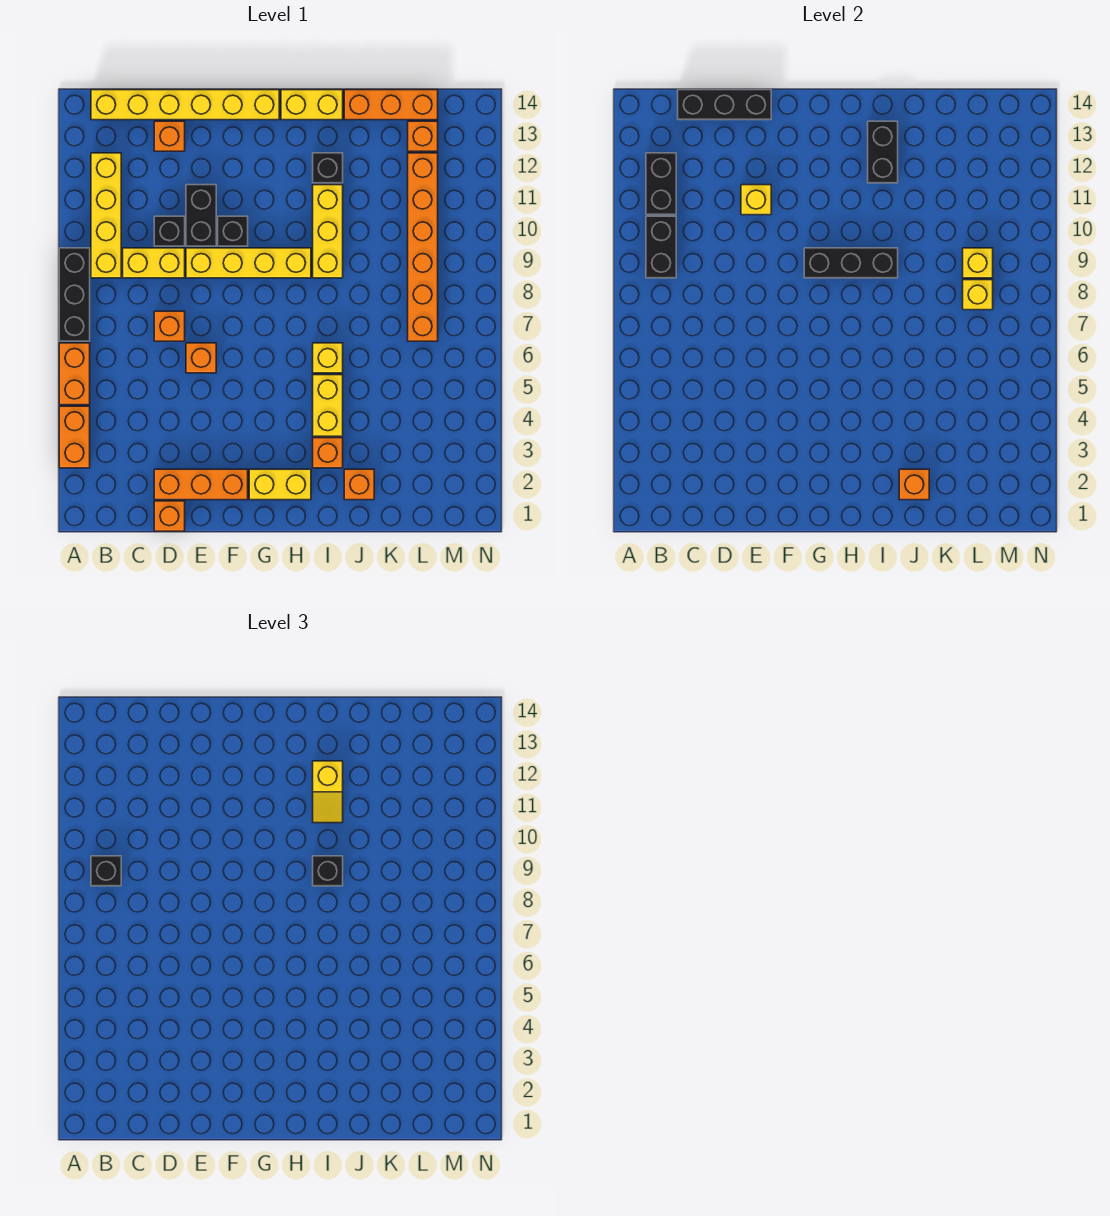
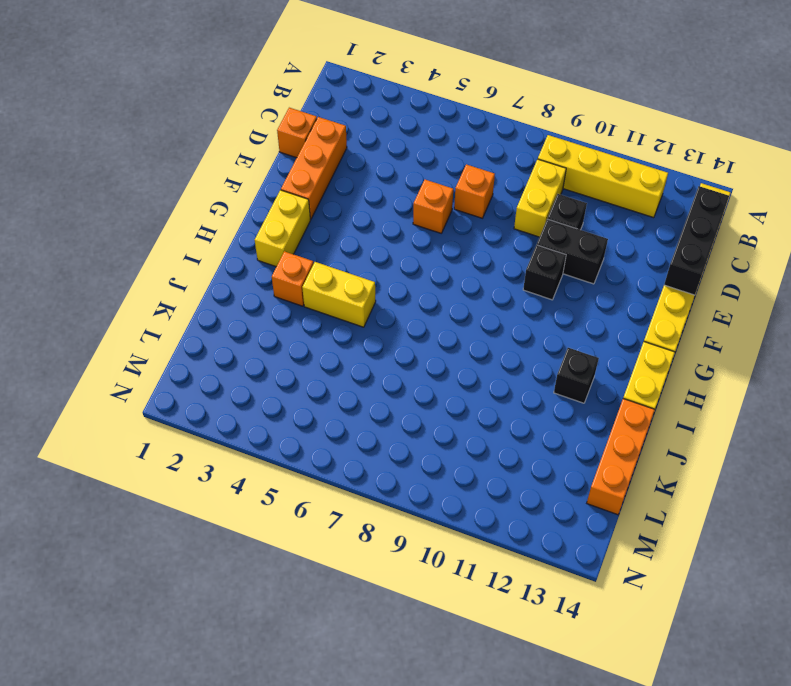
none -> orange brick A3:A4 level 1
none -> orange brick A5:A6 level 1
none -> black brick A7:A9 level 1
none -> orange brick D13 level 1

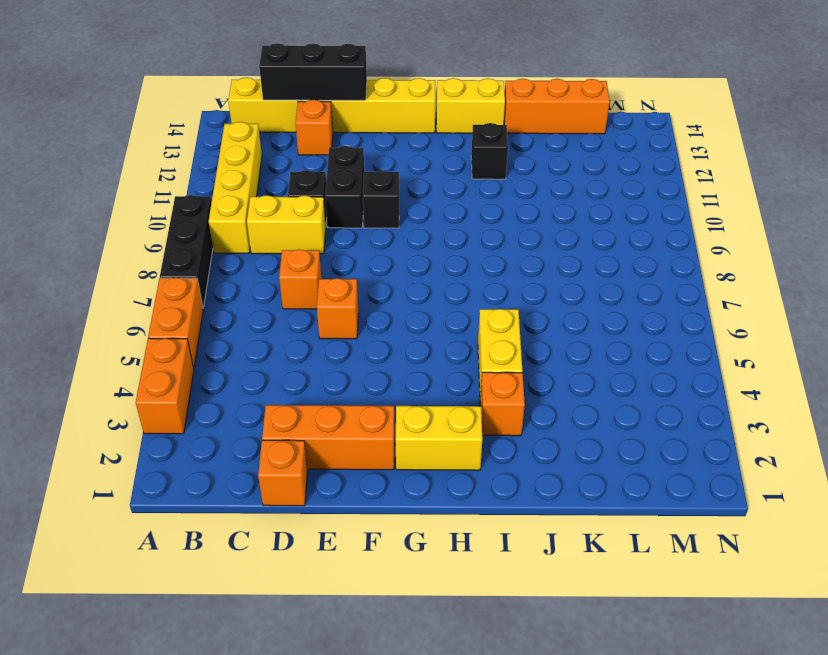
none -> yellow brick E9:H9 level 1
none -> yellow brick I6 level 1
none -> yellow brick I9:I11 level 1
none -> orange brick J2 level 1

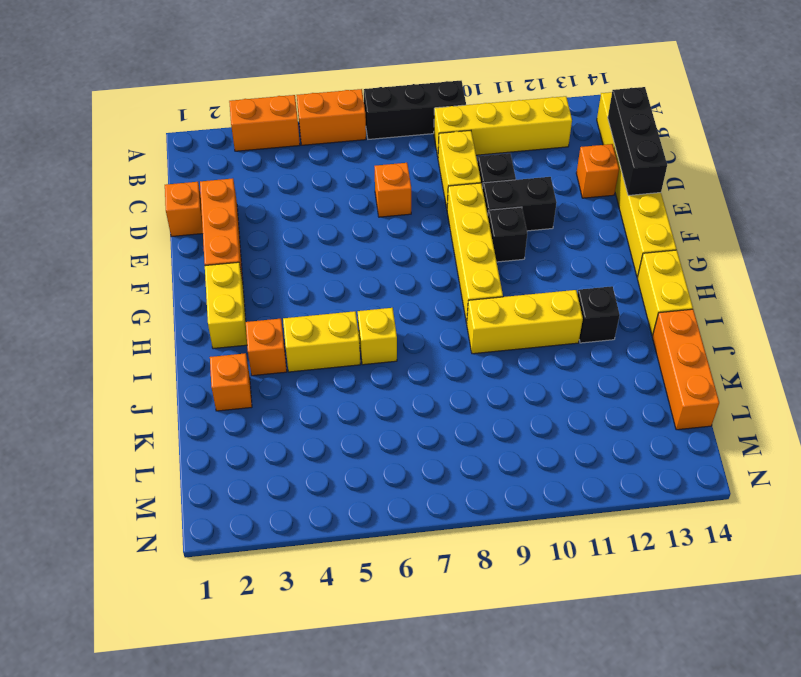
none -> orange brick E6 level 1
none -> orange brick L7:L12 level 1
none -> orange brick L13 level 1
none -> black brick B9:B10 level 2

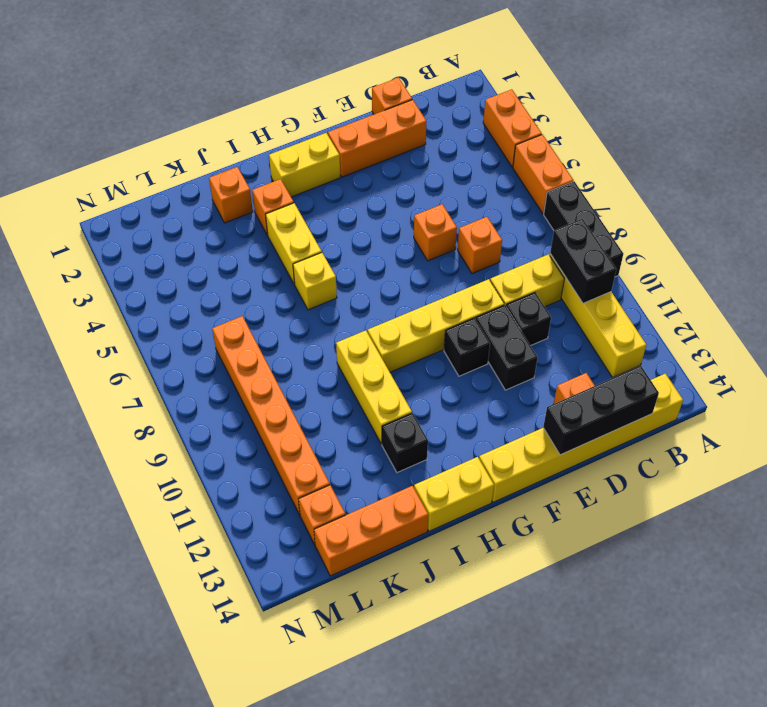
none -> black brick B11:B12 level 2
none -> yellow brick E11 level 2
none -> black brick G9:I9 level 2
none -> black brick I12:I13 level 2

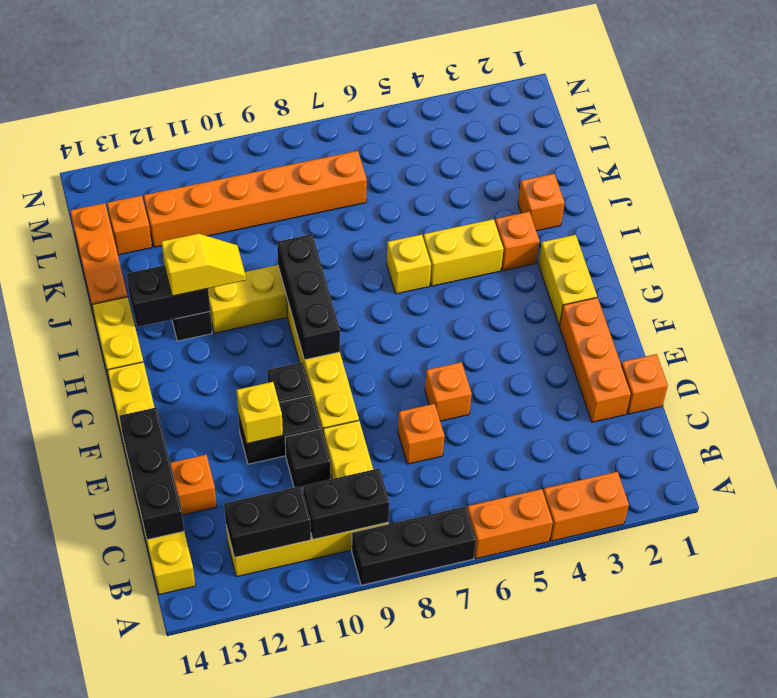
none -> orange brick J2 level 2
none -> yellow brick L8 level 2
none -> yellow brick L9 level 2
none -> black brick B9 level 3

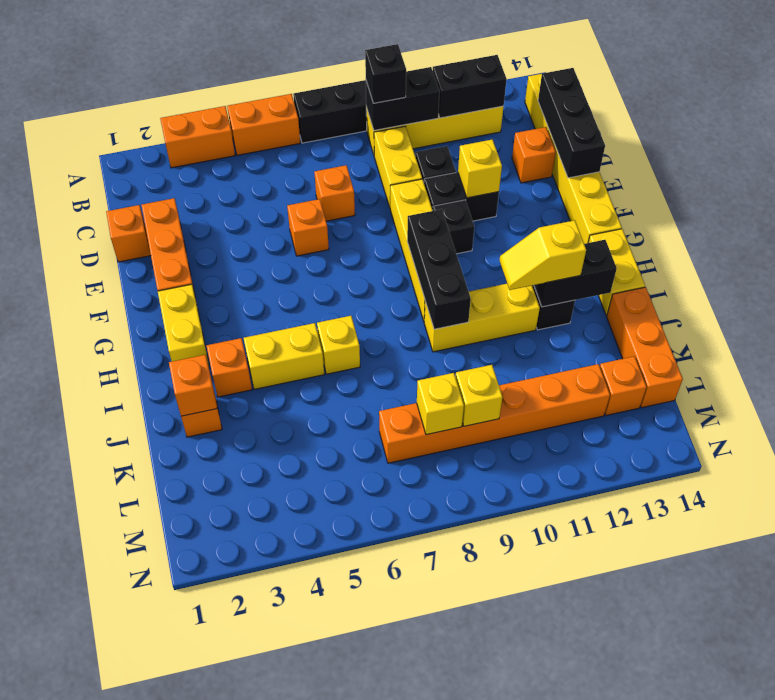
none -> black brick I9 level 3

